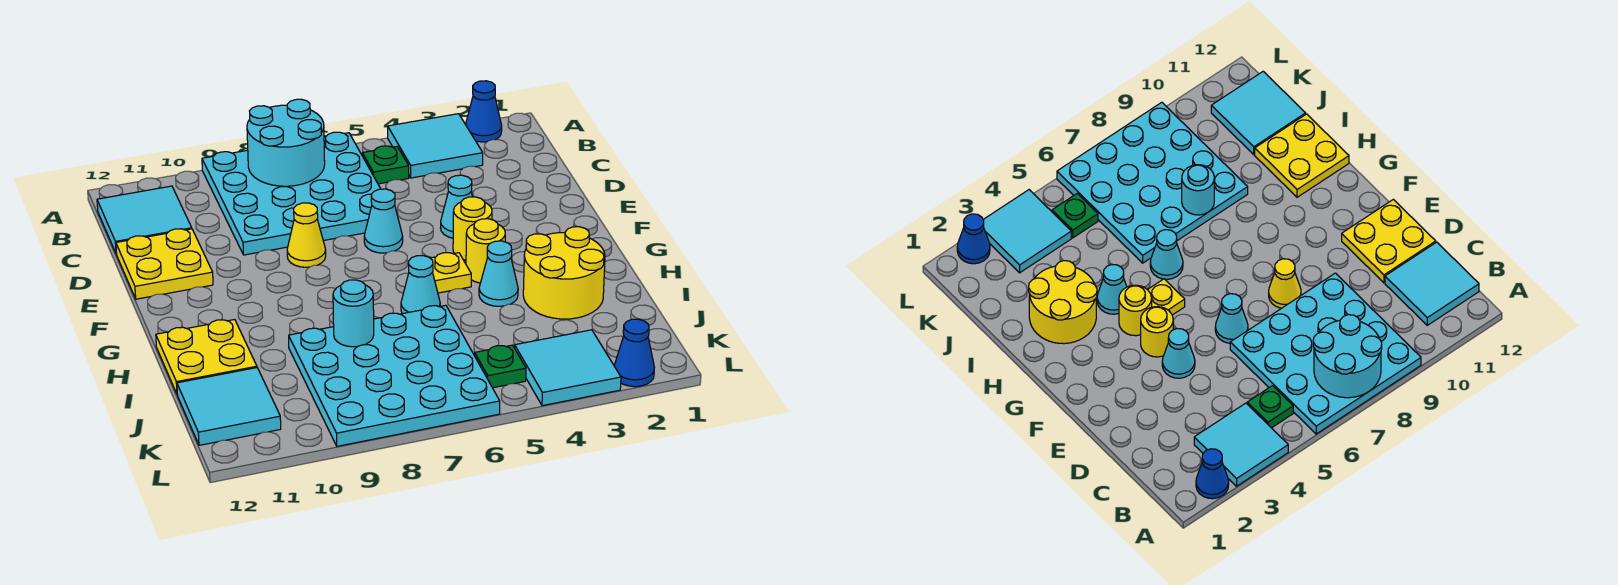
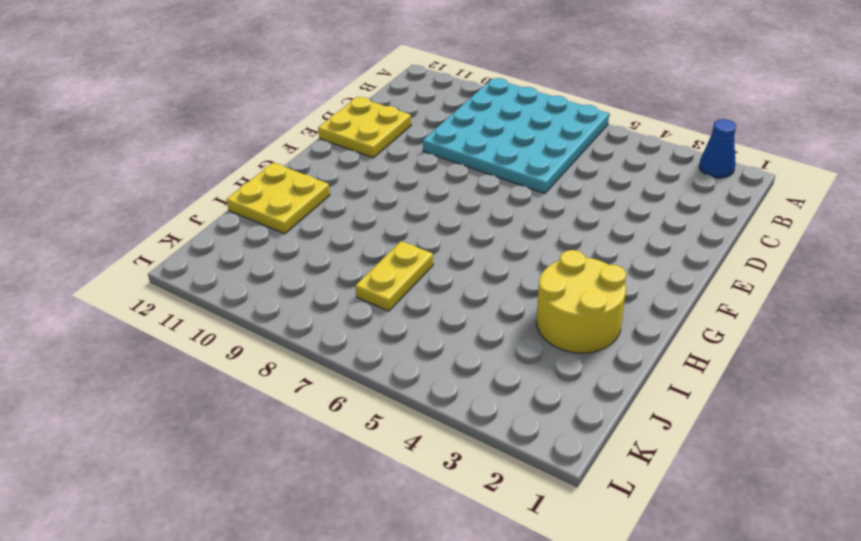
yellow plate I7:J7 level 1 -> cyan plate I6:L9 level 1
none -> cyan tile A3:B4 level 1
none -> green plate B5 level 1
none -> cyan tile B11:C12 level 1

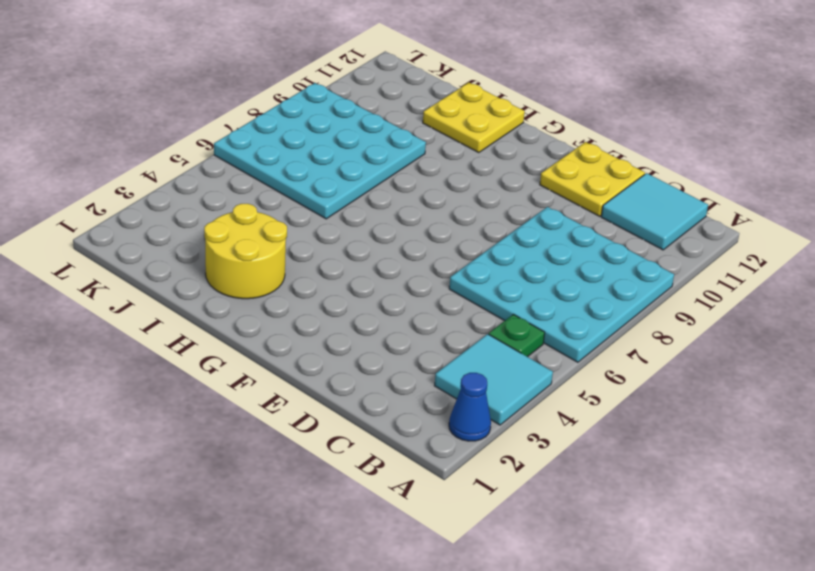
none -> cyan cone E4 level 1
none -> cyan cone E6 level 1
none -> yellow cone E8 level 1

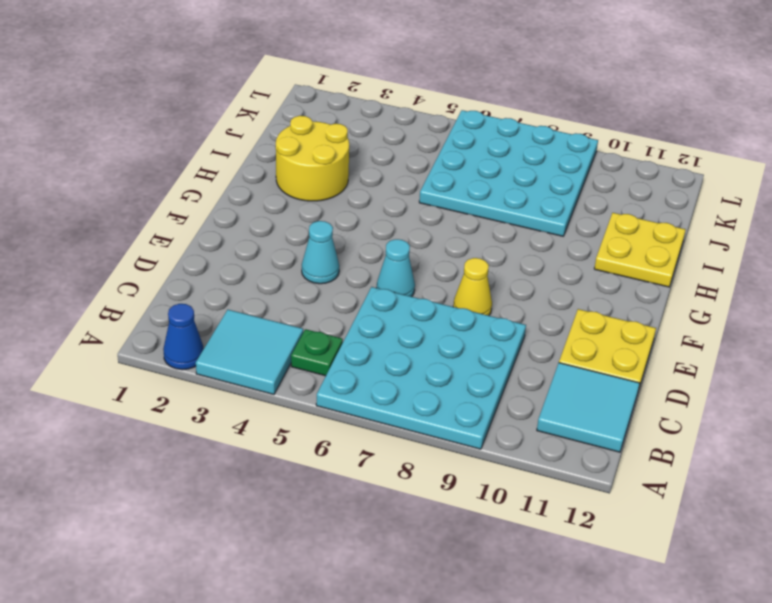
none -> yellow round brick F4 level 1
none -> yellow round brick G4 level 1
none -> yellow plate G5 level 1

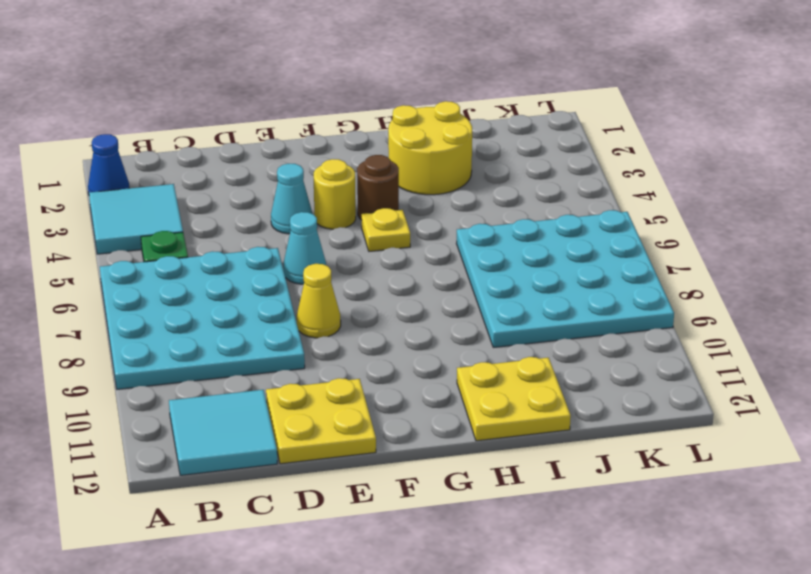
brown round brick G4 level 1 -> yellow round brick G4 level 1
none -> cyan cone H4 level 1
none -> cyan cone H6 level 1
none -> cyan tile J11:K12 level 1

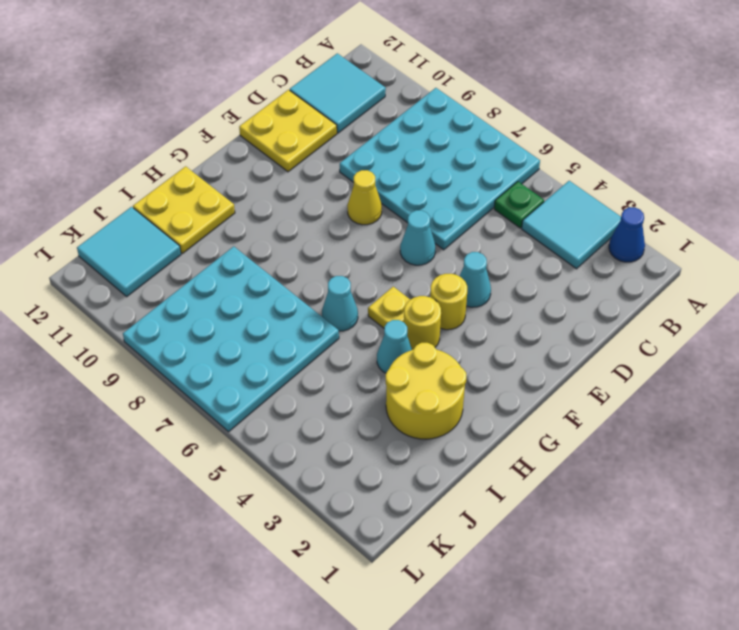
none -> cyan tile K3:L4 level 1
none -> green plate K5 level 1
none -> blue cone L2 level 1

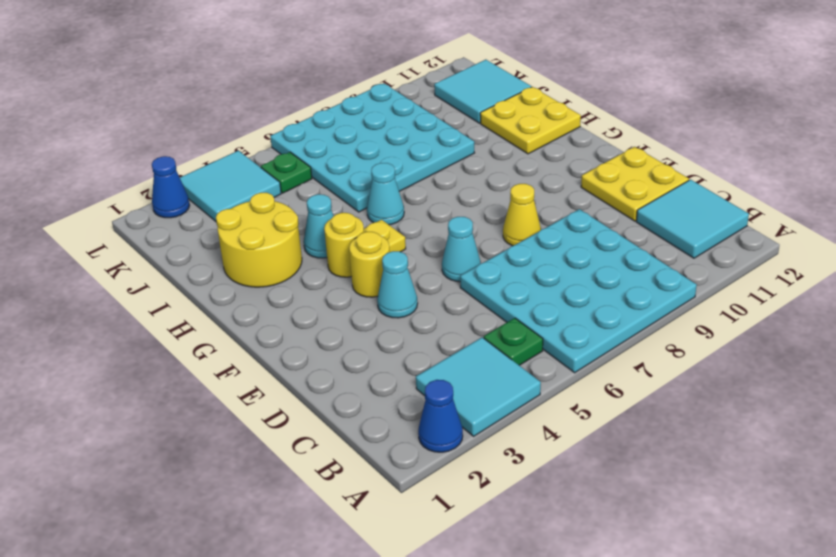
none -> cyan round brick A7:B8 level 2
none -> cyan round brick I8 level 2

